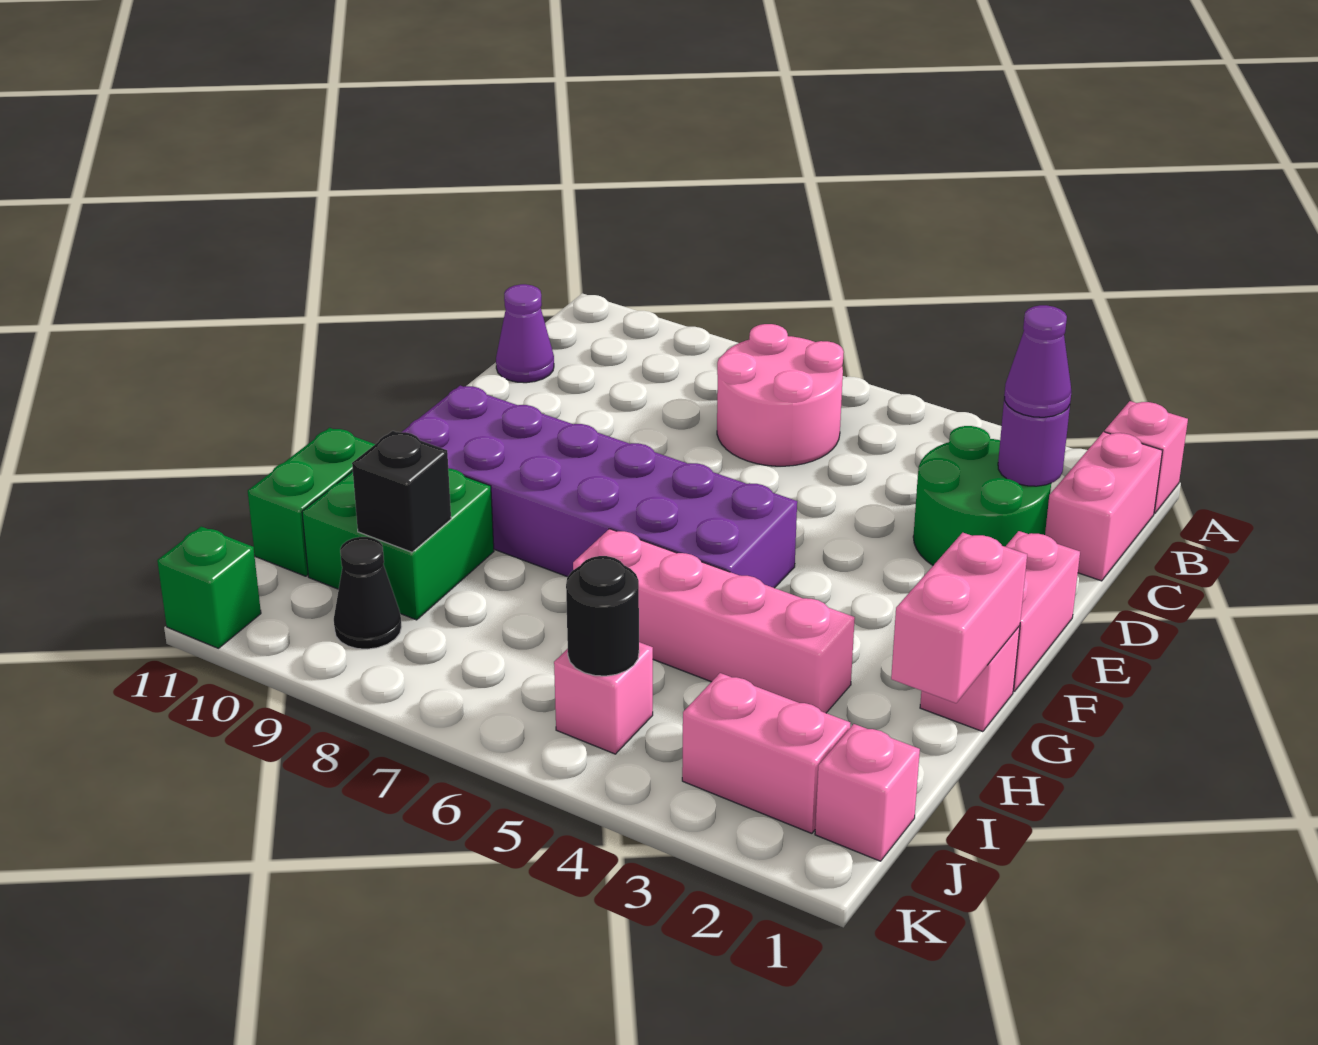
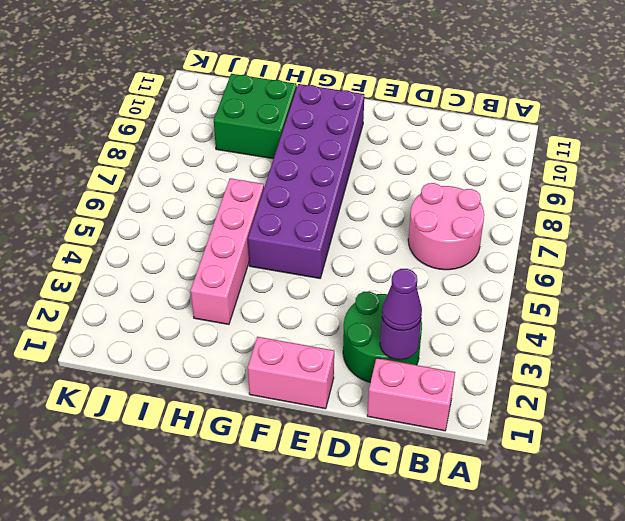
none -> pink brick A1 level 1
none -> purple cone C11 level 1
none -> pink brick G1 level 1

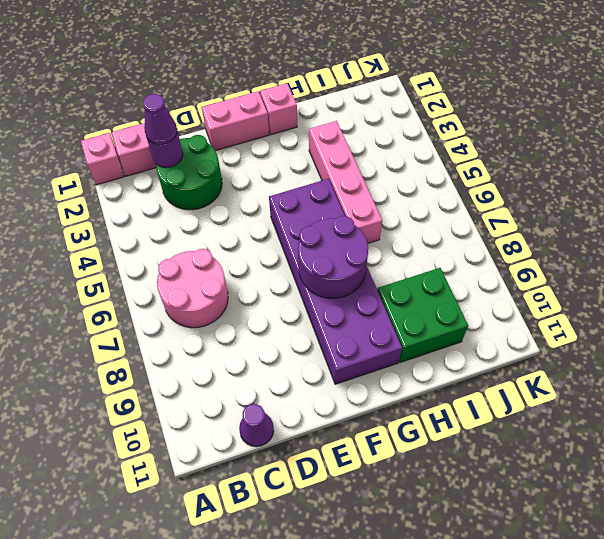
purple round brick F7:G8 level 2 -> none
none -> green brick H11:I11 level 1
none -> pink brick J1 level 1
none -> pink brick J2:J3 level 1

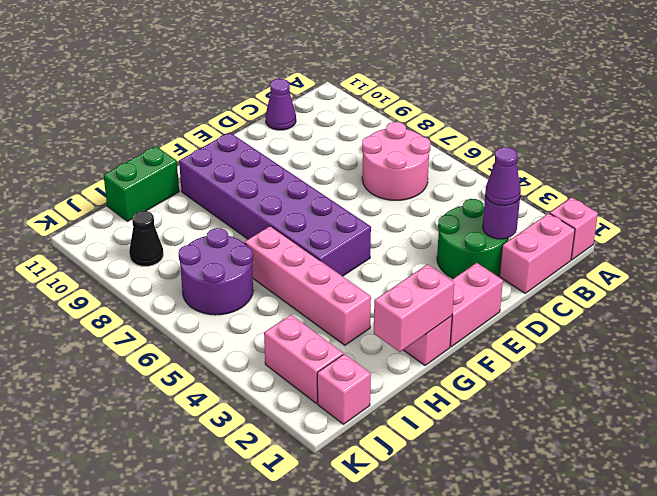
purple round brick I6:J7 level 1 -> none
none -> green brick H9:I10 level 1
none -> pink brick J5 level 1
none -> green brick K11 level 1

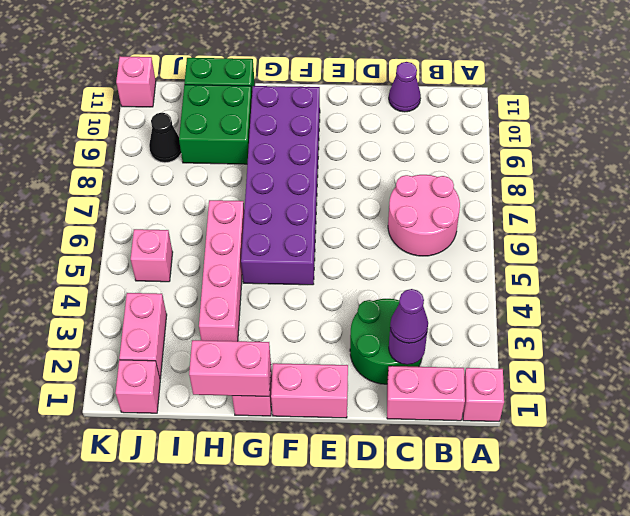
pink brick K11 level 1 -> green brick K11 level 1
none -> black brick I9 level 2
none -> black round brick J5 level 2

